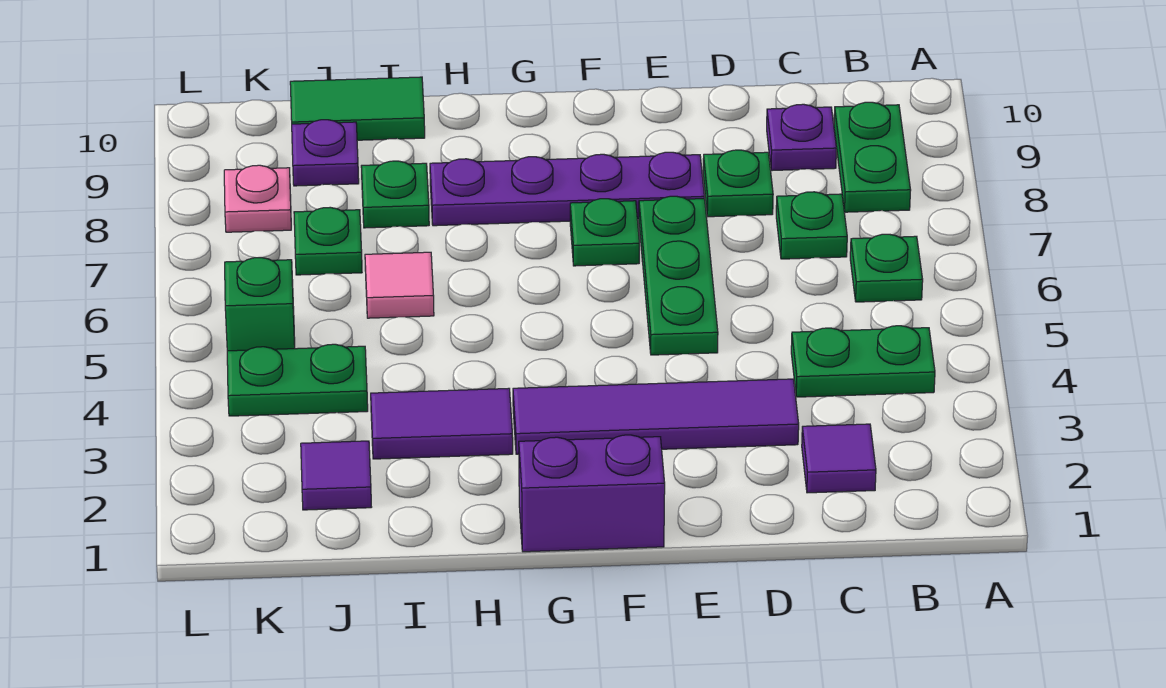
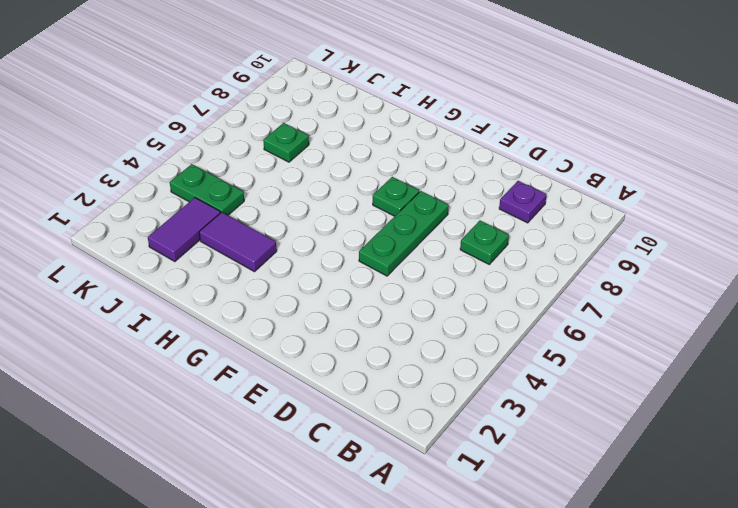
purple tile J2:J3 level 1 -> purple tile J2 level 1
none -> green plate B4:C4 level 1
none -> green plate B6 level 1
none -> green plate B8:B9 level 1

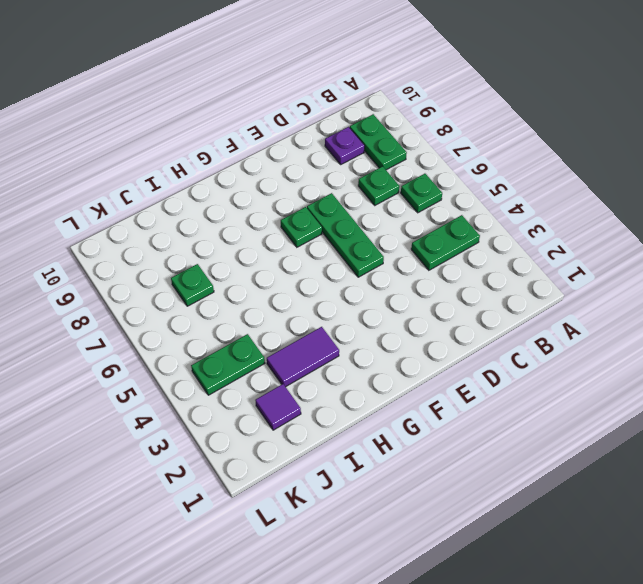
none -> purple tile C2 level 1
none -> purple tile D3:G3 level 1
none -> green plate D8 level 1

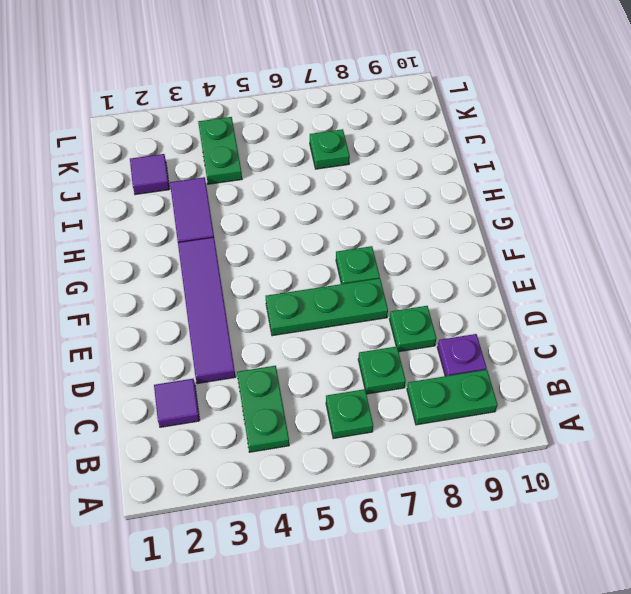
none -> purple plate E8:H8 level 1
none -> purple brick F1:G1 level 1
none -> pink tile I6 level 1

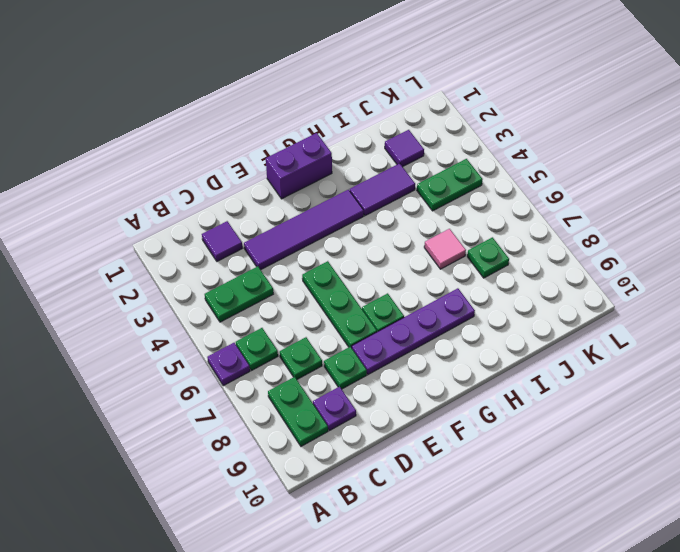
purple plate A6 level 1 -> purple plate J9 level 1
none -> green plate I8 level 1
none -> green tile I10:J10 level 1
none -> green brick K5 level 1

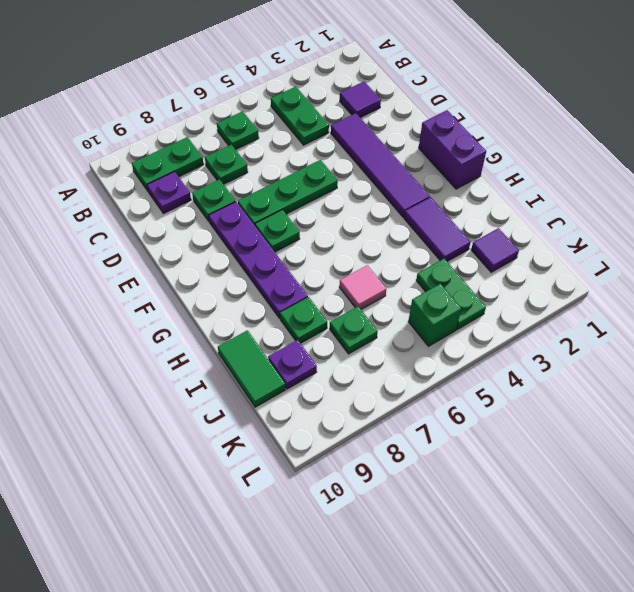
none -> pink plate K8 level 1

